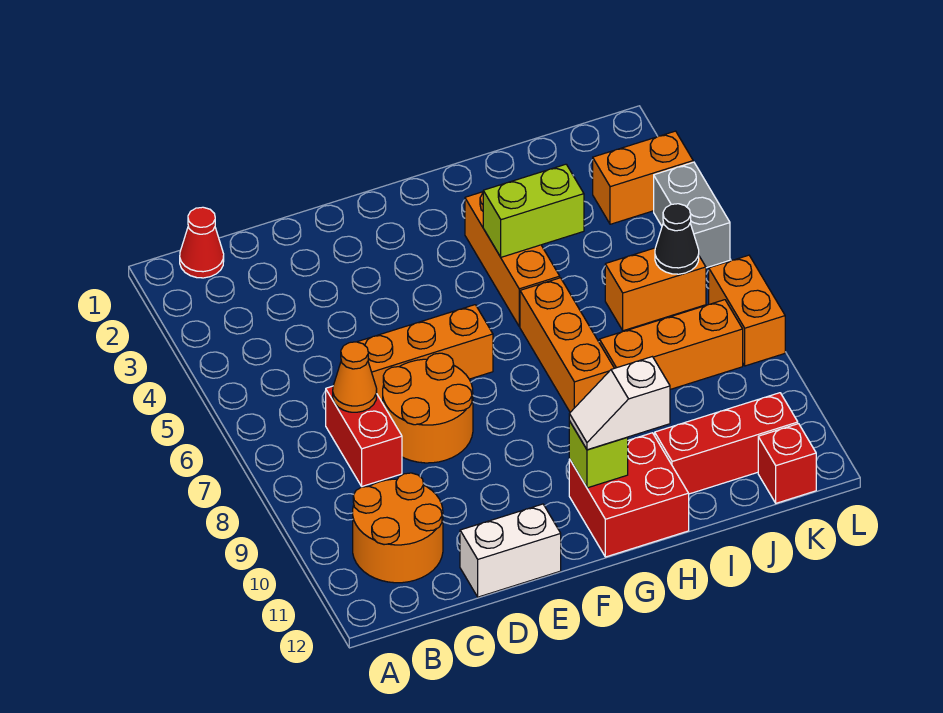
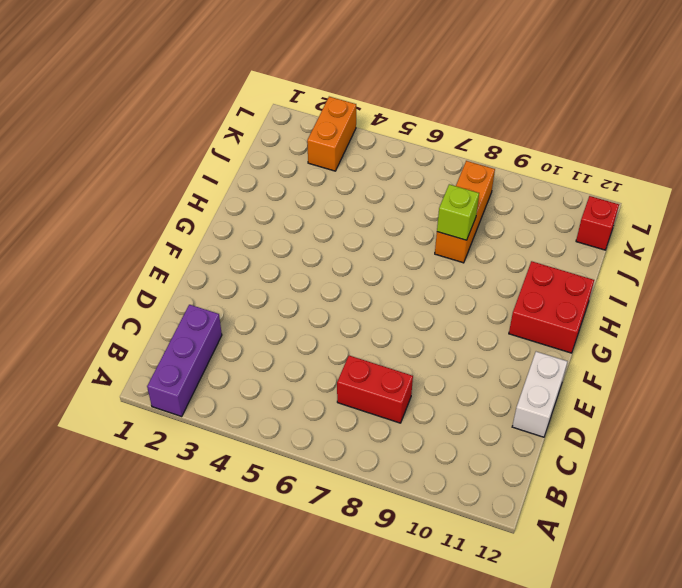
purple brick A2:C2 level 1 -> none
lime brick I8 level 2 -> lime brick G11 level 2
none -> red cone B1 level 1
none -> orange round brick B10:C11 level 1
none -> orange brick D6:F6 level 1

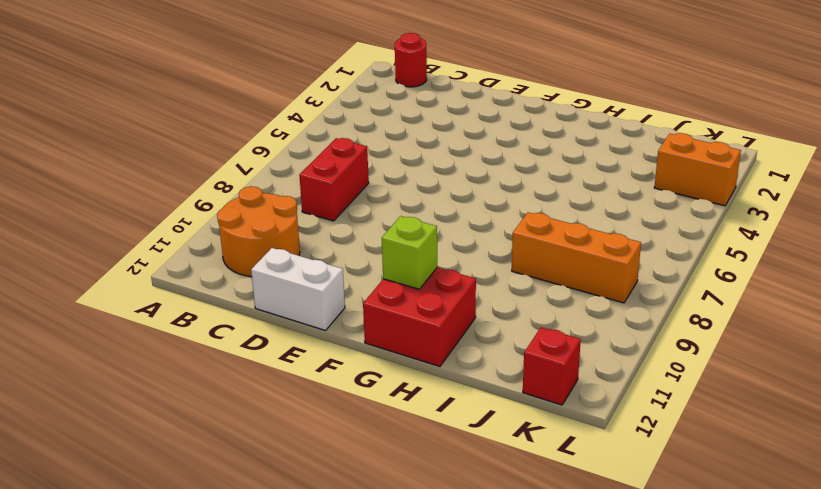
red round brick B1 level 1 -> red cone B1 level 1
none -> orange brick D6:F6 level 1
none -> orange round brick D7:E8 level 1
none -> orange brick H3:H5 level 1

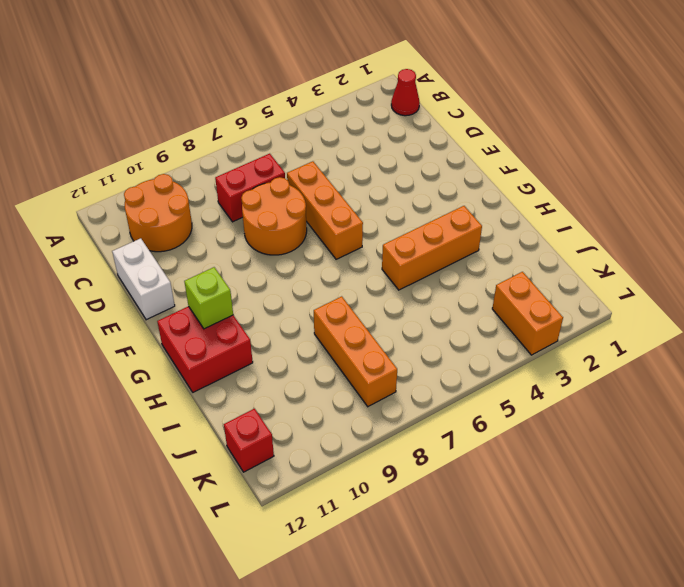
none -> orange brick H6:H8 level 1
none -> red brick I11:K11 level 1
none -> orange brick J6:K6 level 1

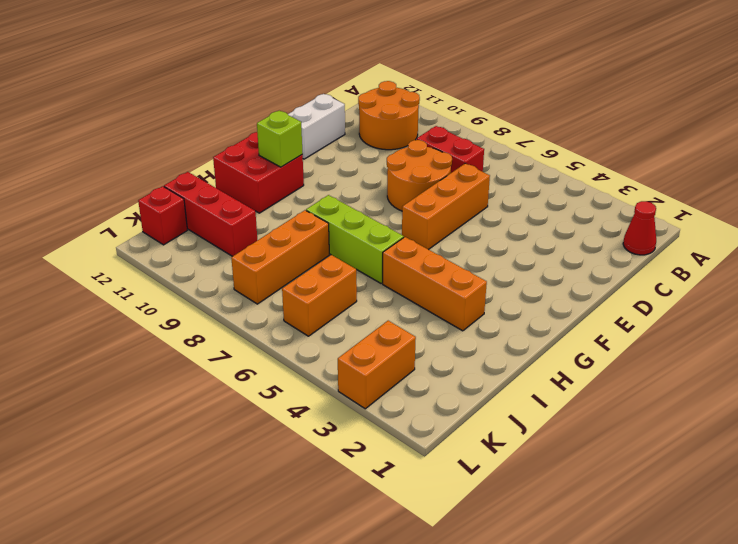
lime brick H6:H8 level 1 -> orange brick H6:H8 level 1
red brick J10:J12 level 1 -> red brick I11:K11 level 1
none -> grey brick L4:L5 level 1
none -> orange brick L7:L8 level 1
none -> orange cone C7 level 2

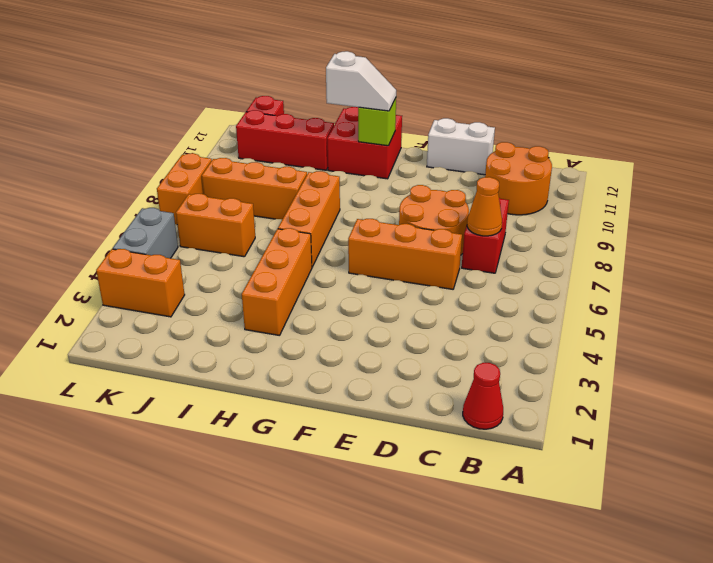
none -> lime brick H4:I4 level 2
none -> black cone K6 level 2

